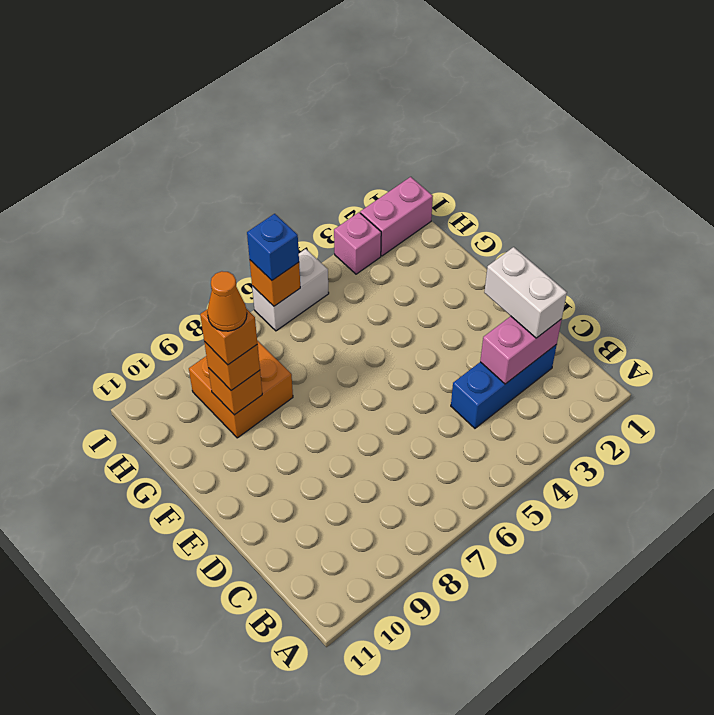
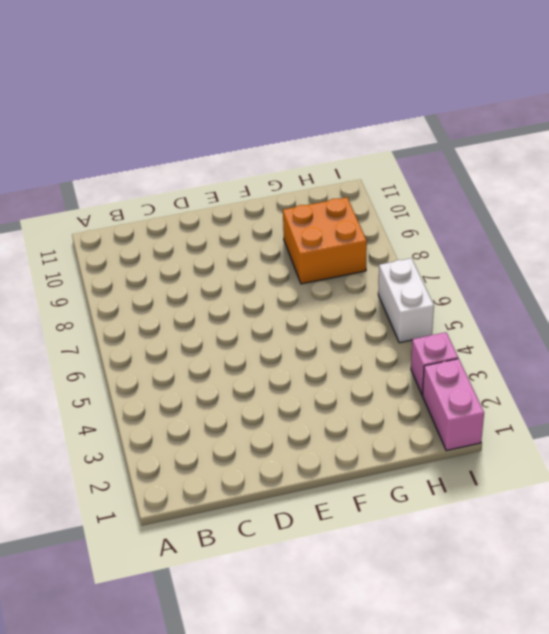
none -> blue brick C2:C4 level 1
none -> pink brick C2:C3 level 2
none -> orange brick G9 level 2

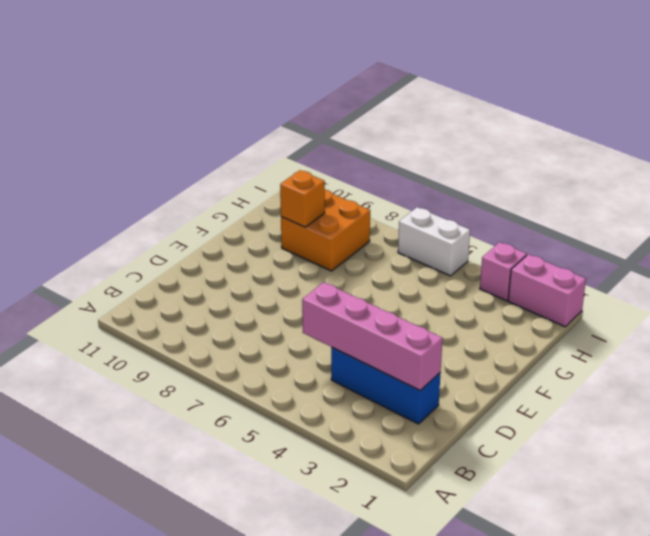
pink brick C2:C5 level 2 -> pink brick C2:C3 level 2
none -> orange brick I6 level 2
none -> white brick C2:D2 level 3
none -> orange brick G9 level 3

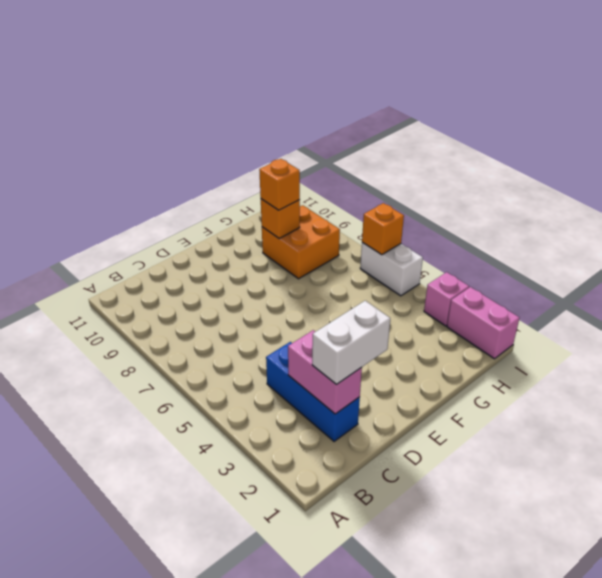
none -> blue brick I6 level 3
none -> orange brick G9 level 4
none -> orange cone G9 level 5

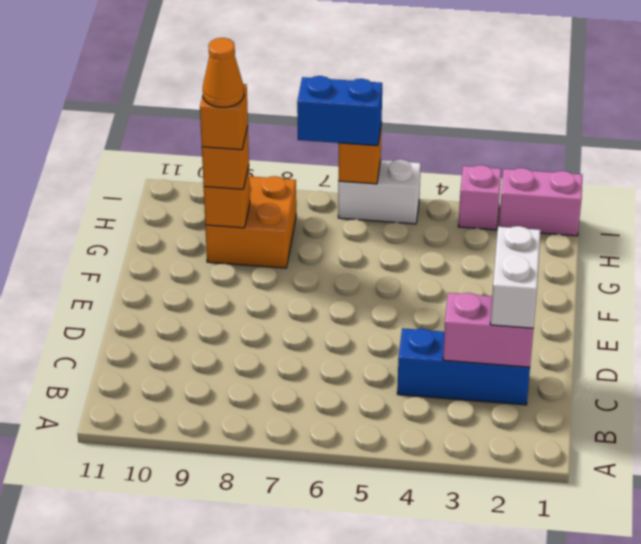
blue brick I6:I7 level 3 -> blue brick I6 level 3

